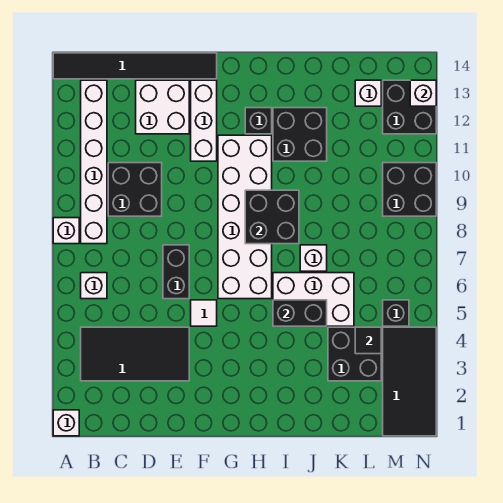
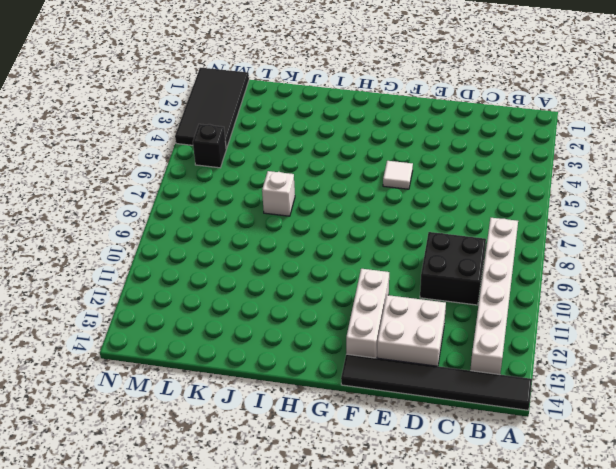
none -> white brick A1 level 1
none -> white brick A8 level 1
none -> black tile B3:E4 level 1

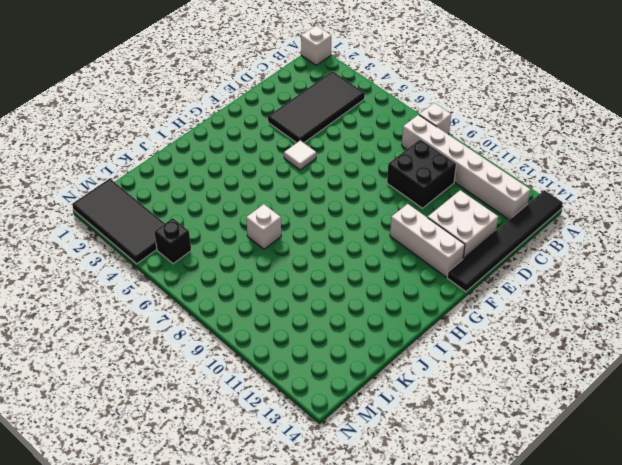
none -> white brick B6 level 1
none -> black brick E6:E7 level 1
none -> white brick G6:H11 level 1

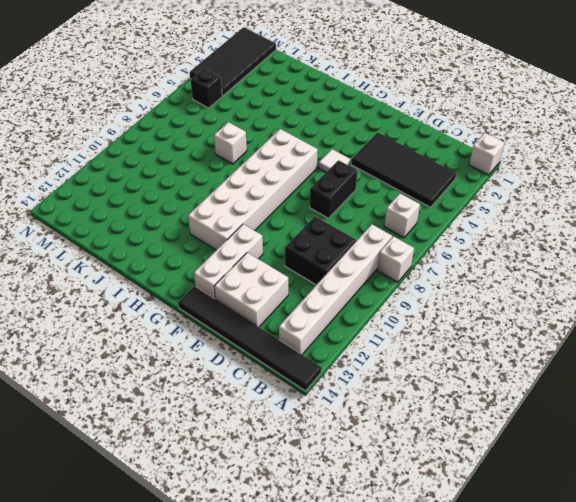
none -> black brick H12 level 1
none -> white brick I5:K6 level 1
none -> black brick I11:J12 level 1

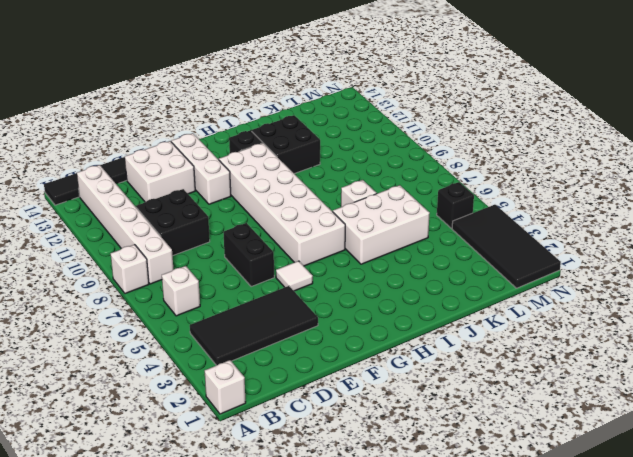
none -> black brick K3:L4 level 1
none -> white brick L13 level 1
none -> black brick M9:N10 level 1

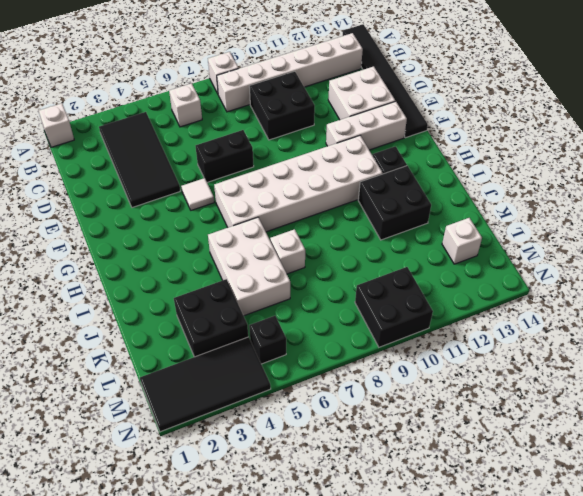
none -> black brick M12:N13 level 1
none -> black brick H8:I9 level 2
none -> black brick I5:J5 level 2

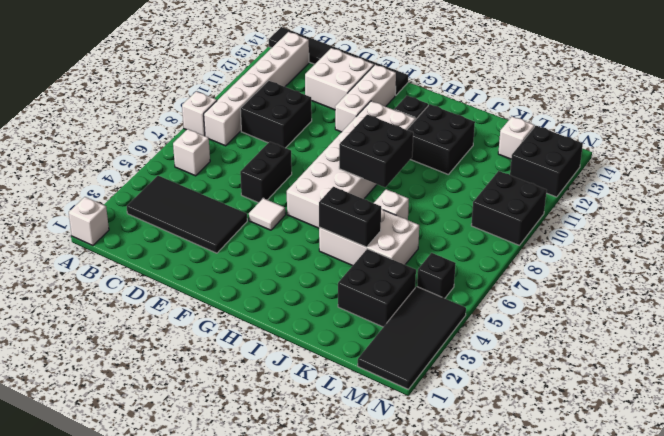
none -> black tile L4 level 2
none -> white brick N13 level 2

